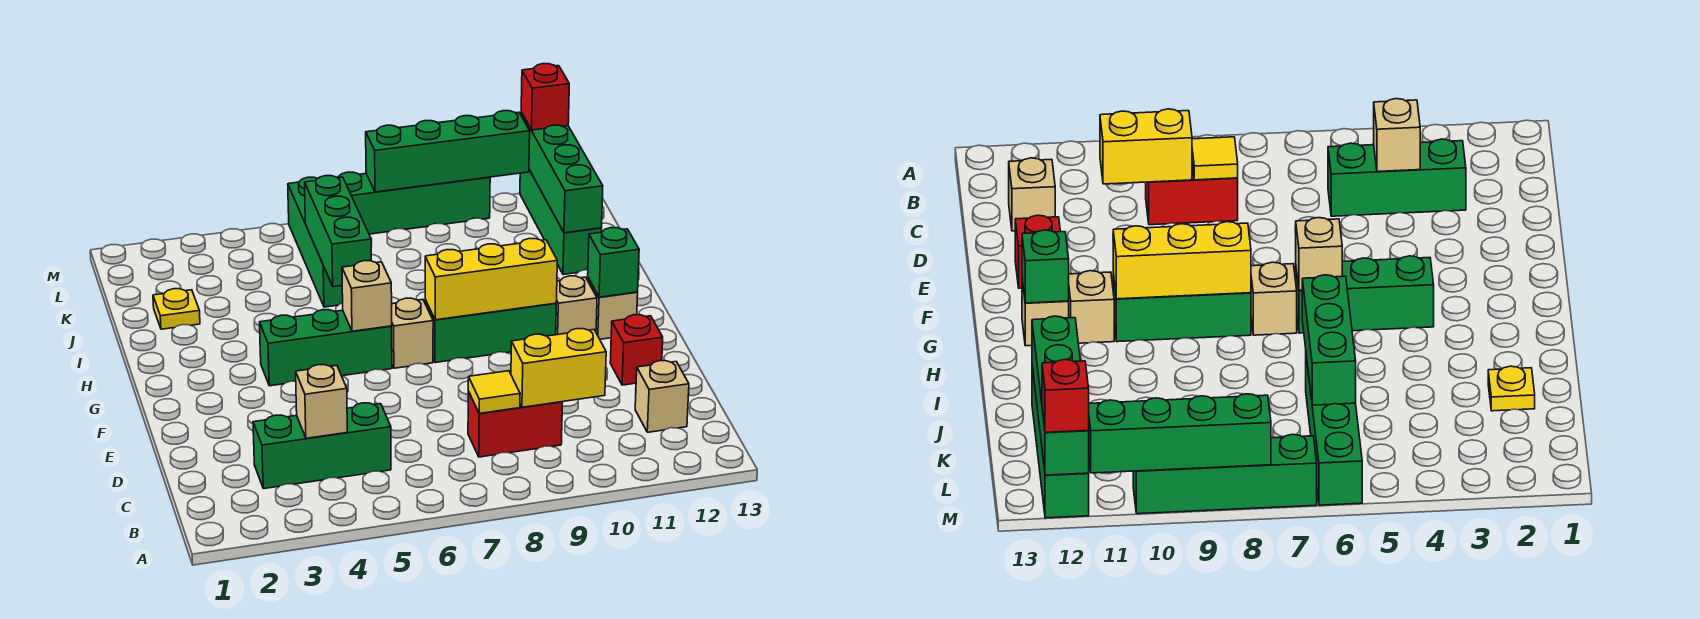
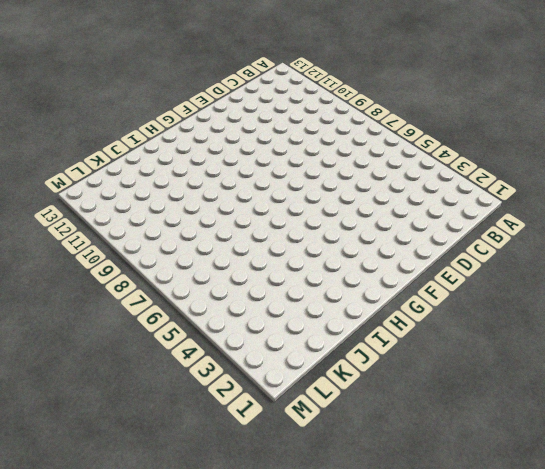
none -> green brick C3:C5 level 1
none -> red brick C8:C9 level 1
none -> tan brick C12 level 1

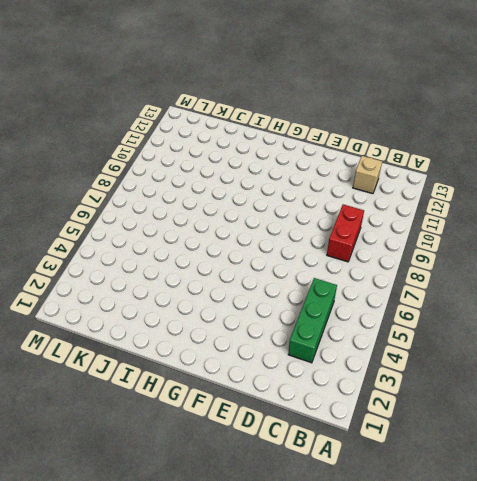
none -> red brick E12 level 1
none -> green brick G4:G6 level 1
none -> tan brick G7 level 1

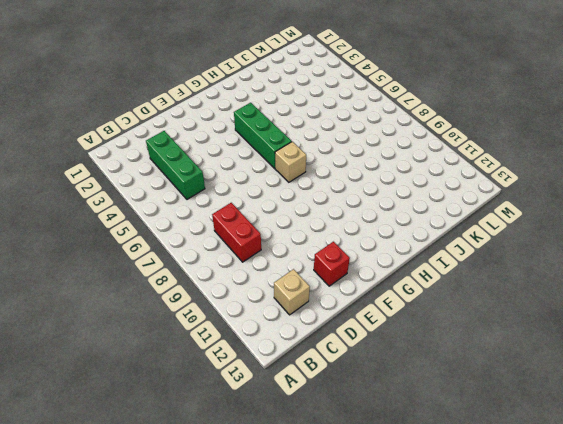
none -> green brick G8:G10 level 1
none -> tan brick G11 level 1
none -> tan brick G12 level 1

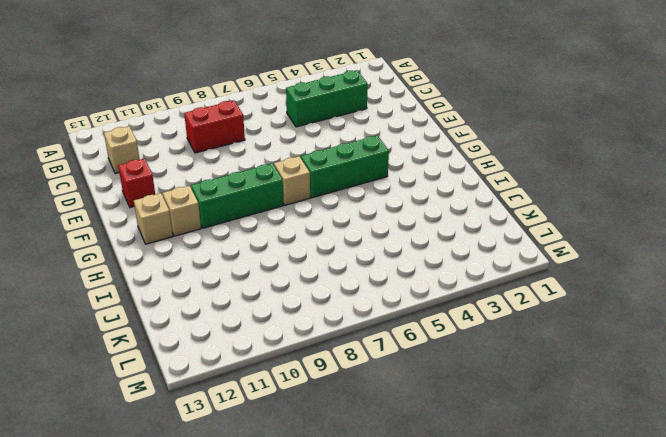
none -> yellow plate J2 level 1
none -> green brick J6:M6 level 1
none -> green brick J12:M12 level 1

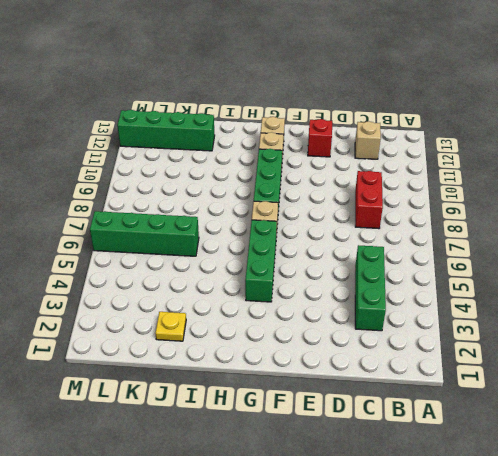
none -> green brick M7:M10 level 1
none -> tan brick C4 level 2
none -> yellow tile C8 level 2

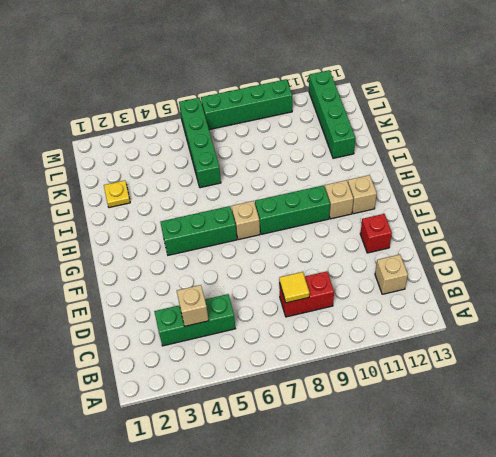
none -> yellow brick C9:C10 level 2
none -> tan brick G6 level 2
none -> yellow brick G8:G10 level 2

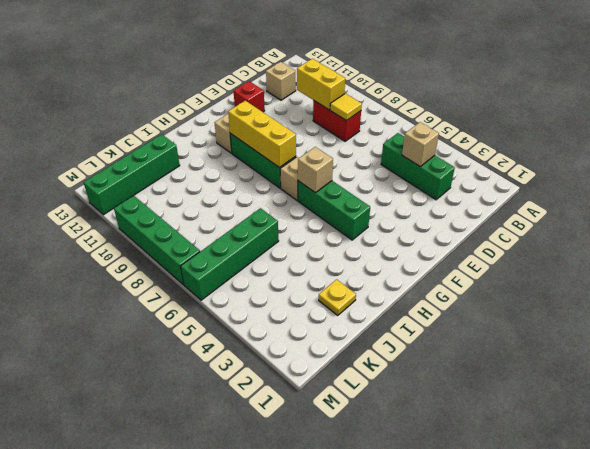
none -> tan brick G12 level 1
none -> green brick G12 level 2
none -> green brick I6:K6 level 2

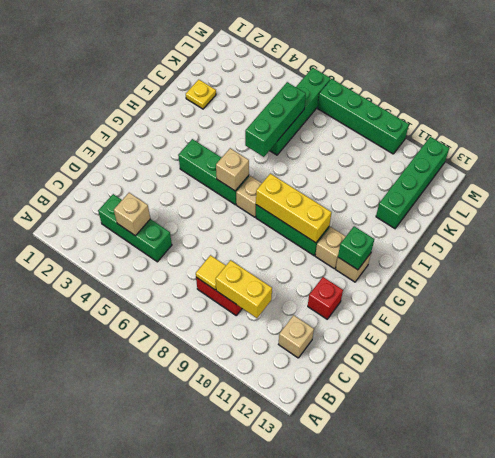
none -> green brick J12:M12 level 2
none -> green brick M8:M11 level 2
none -> red brick M12 level 3

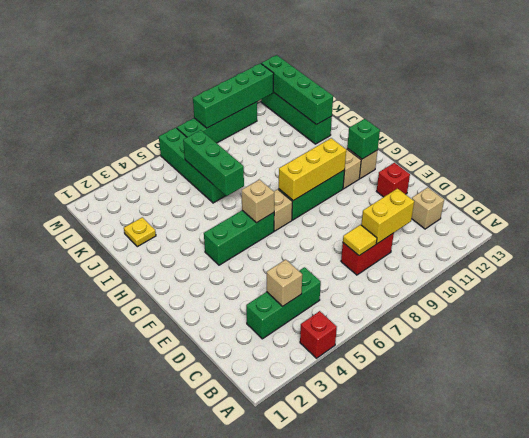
red brick A4 level 1 -> red brick M12 level 3

